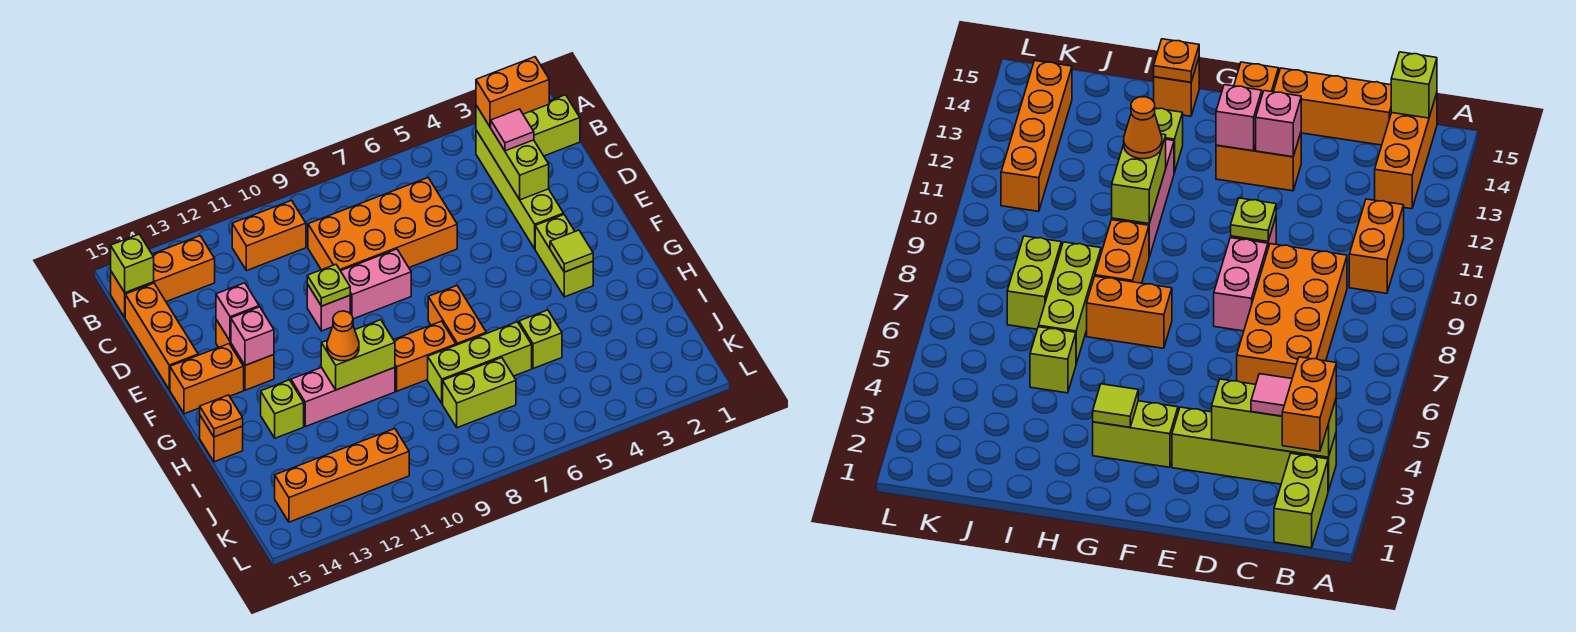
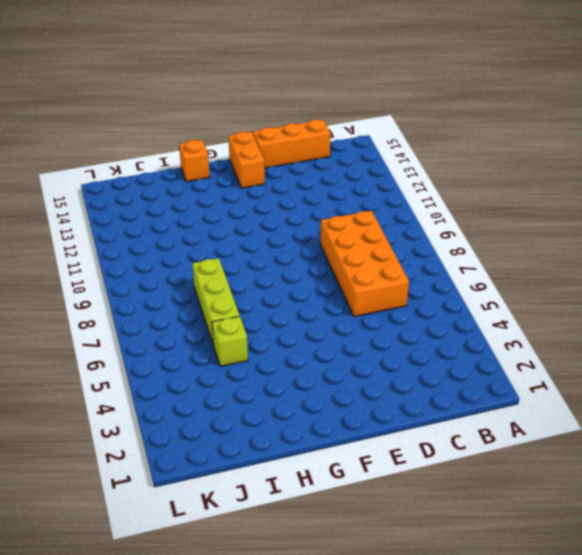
none -> lime brick B1:B2 level 1
none -> lime brick B3:E3 level 1
none -> orange brick B10:B11 level 1
none -> orange brick B13:B15 level 1

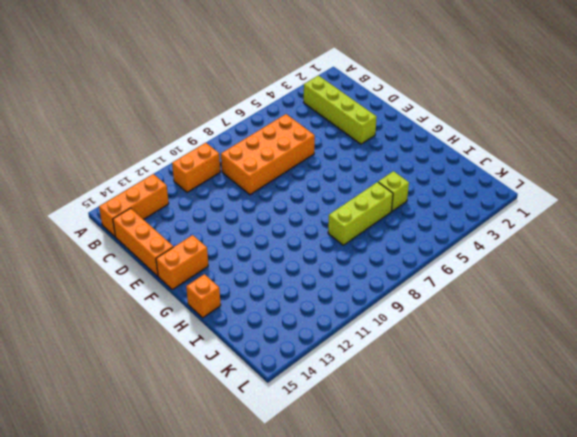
none -> lime brick B1:B2 level 1
none -> pink brick E8:E9 level 1
none -> pink brick E10 level 1
none -> orange brick E13:F13 level 1

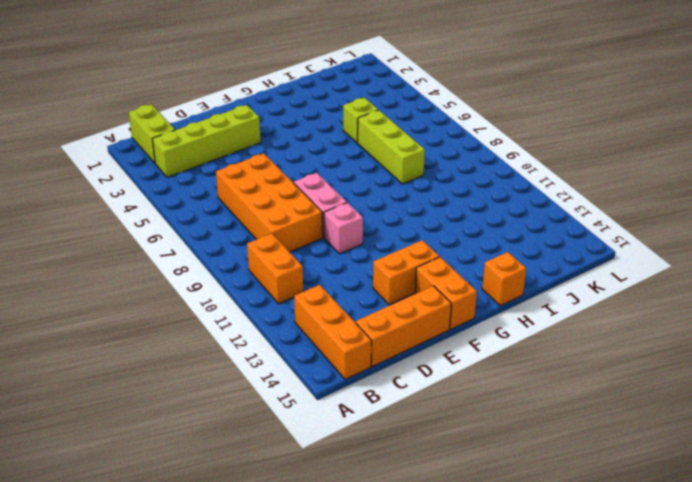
none -> lime brick F3:G3 level 1
none -> orange brick G7:H7 level 1
none -> orange brick H8:H9 level 1
none -> pink brick H10:H12 level 1

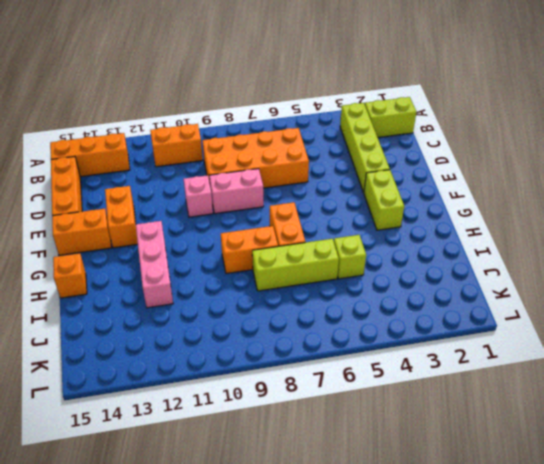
pink brick G12:I12 level 1 -> pink brick H10:H12 level 1
none -> lime brick H13 level 1
none -> lime brick J7:J8 level 1
none -> orange brick K11:K14 level 1
none -> lime brick B3:D3 level 2

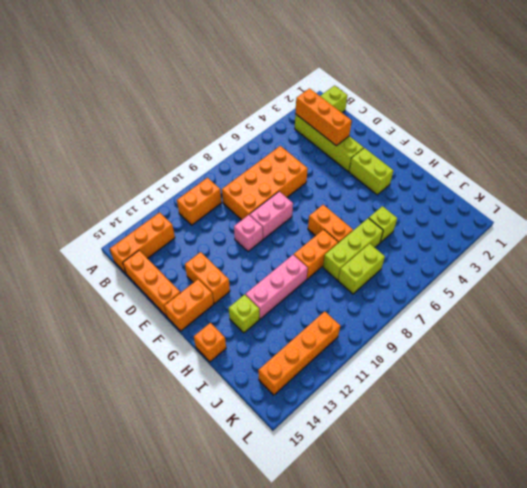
orange brick B3:D3 level 2 -> lime brick B3:D3 level 2
none -> lime brick B15 level 2
none -> lime plate E10 level 2
none -> pink brick E13 level 2
none -> pink brick F13 level 2

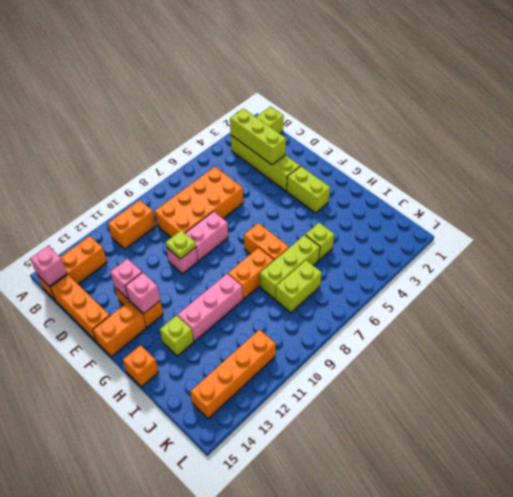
pink brick B15 level 2 -> lime brick B15 level 2
none -> lime tile G3 level 2
none -> lime brick H10:H11 level 2
none -> orange plate H15 level 2
none -> orange brick B2:B3 level 3

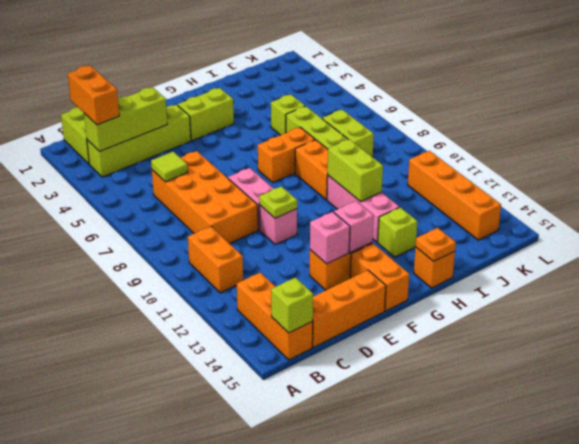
lime tile C6 level 2 -> lime tile G3 level 2
none -> pink tile C3 level 3
none -> orange cone H11 level 3

